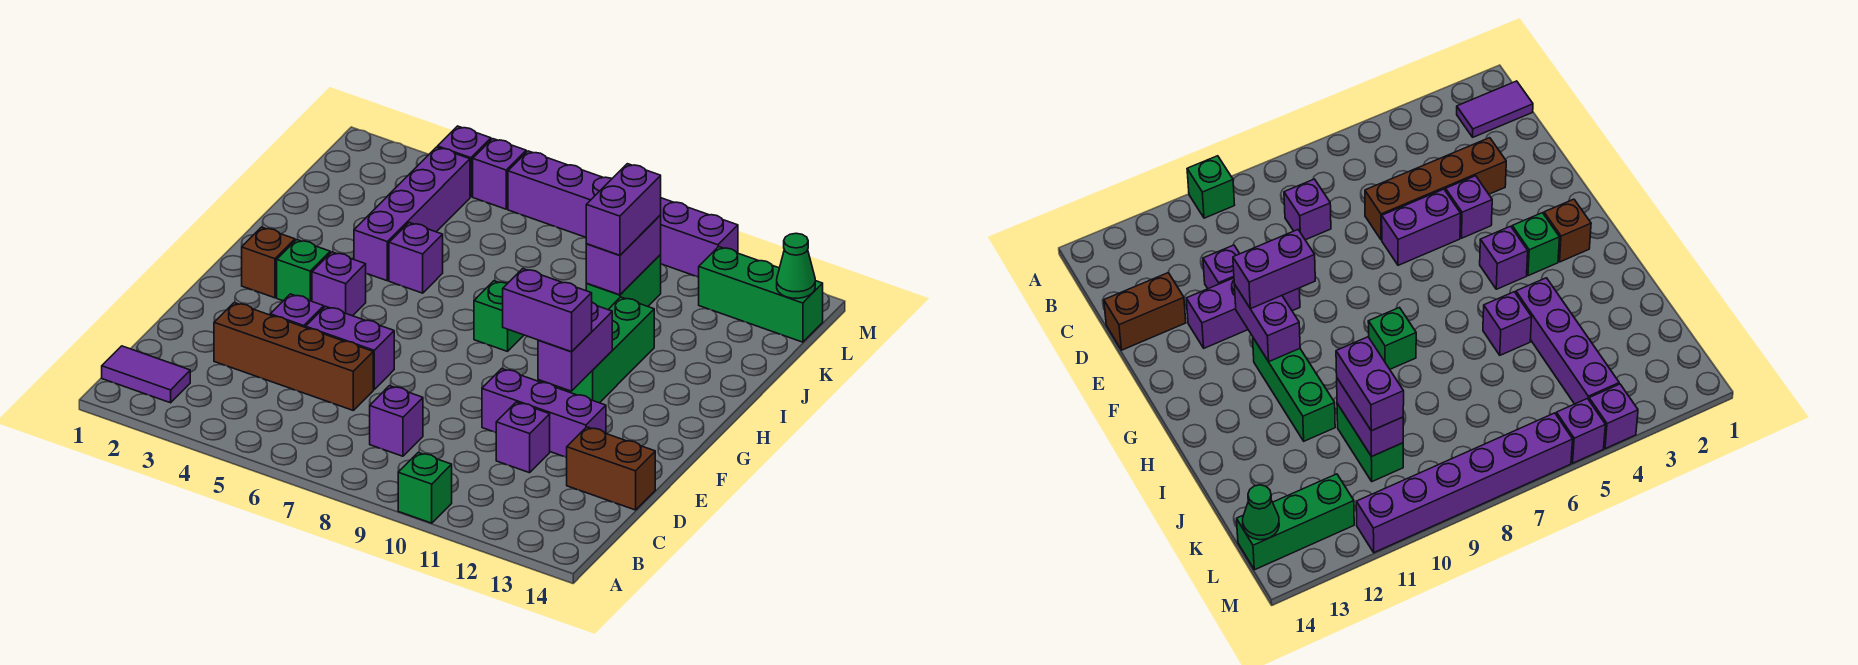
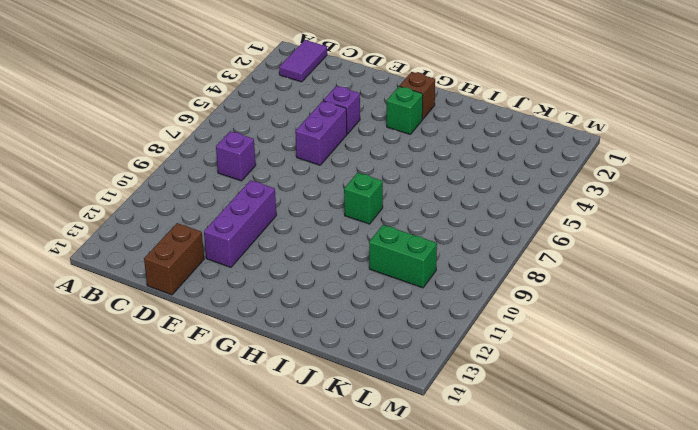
none -> green brick A10 level 1
none -> brown brick D3:D6 level 1
none -> purple brick D11 level 1

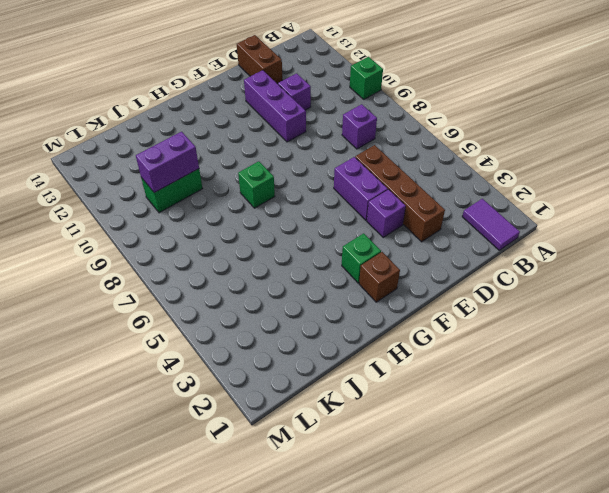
none -> purple brick G4 level 1
none -> green brick G11:I11 level 1
none -> purple brick I4:L4 level 1

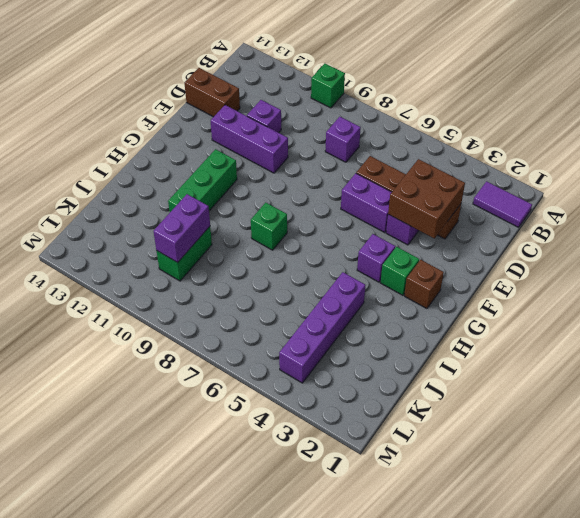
brown brick D3:E4 level 2 -> none
none -> purple brick I5 level 1
none -> green brick L12:L14 level 1
none -> purple brick M4 level 1

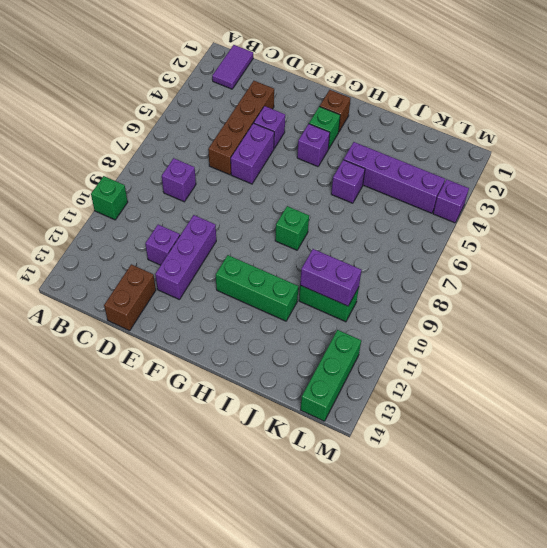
none -> purple brick M5 level 1
none -> purple brick M6:M11 level 1
none -> purple brick F11:G11 level 2

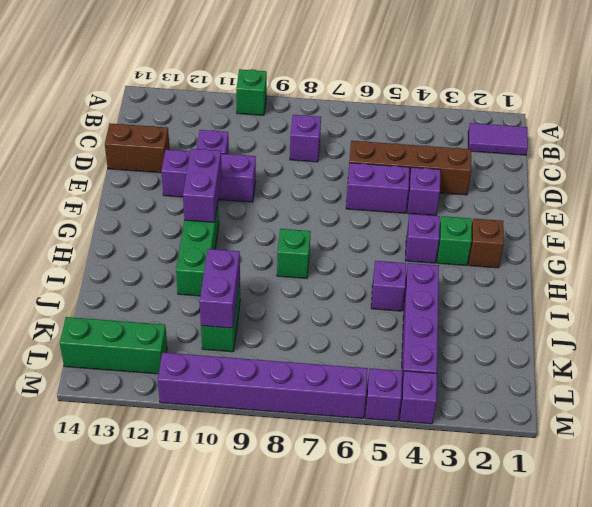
none -> green cone L14 level 2
none -> purple brick F10:F11 level 3
none -> purple brick J10:K10 level 3

